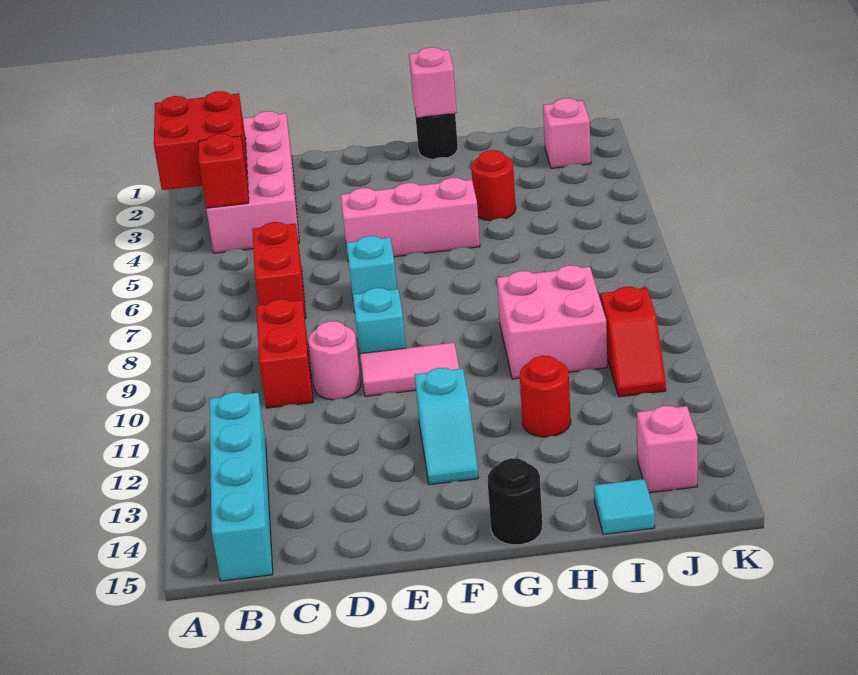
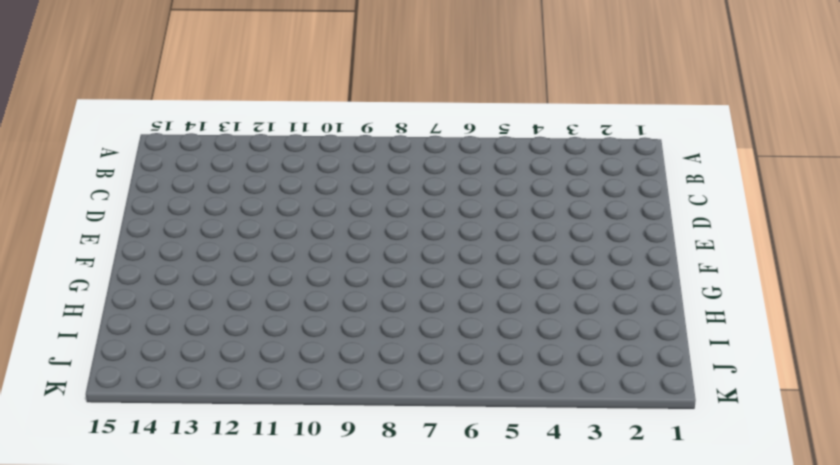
none -> pink brick B1:C4 level 1
none -> cyan brick B12:B15 level 1
none -> red brick C6:C7 level 1

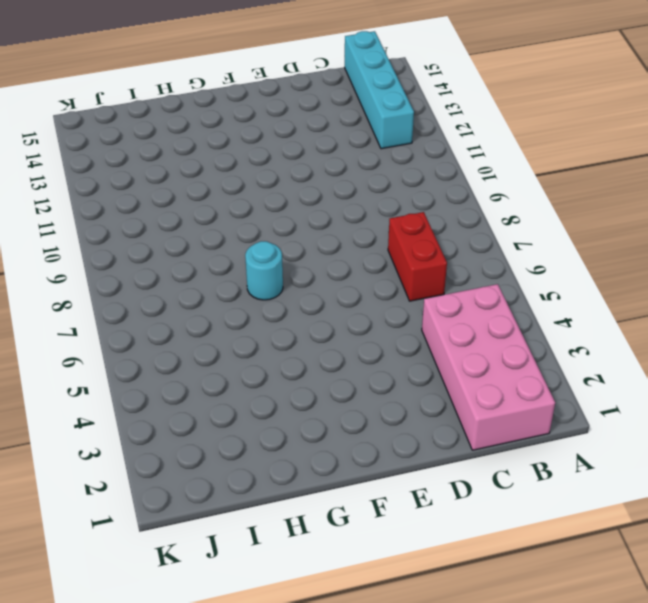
cyan round brick G7 level 1 -> none
none -> red brick C9:C10 level 1
none -> pink round brick D10 level 1
none -> pink brick E5:G5 level 1

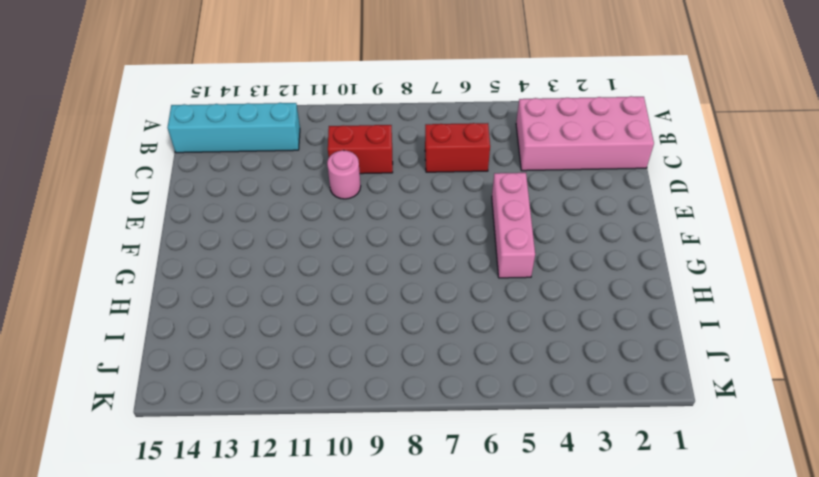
none -> cyan brick E7 level 1
none -> cyan brick E9 level 1
none -> pink tile E10:F10 level 1

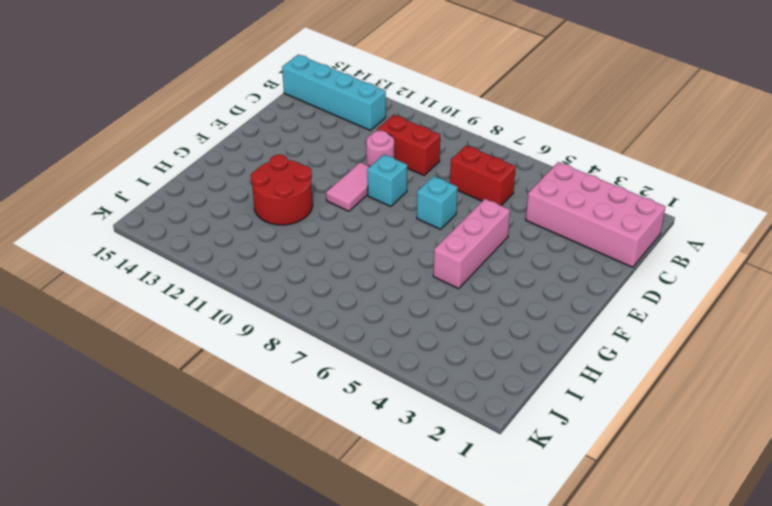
red round brick G11:H12 level 1 -> red round brick H12 level 1
none -> cyan slope F12:F13 level 1 top 12
none -> black round brick G1 level 1
none -> black round brick G15 level 1

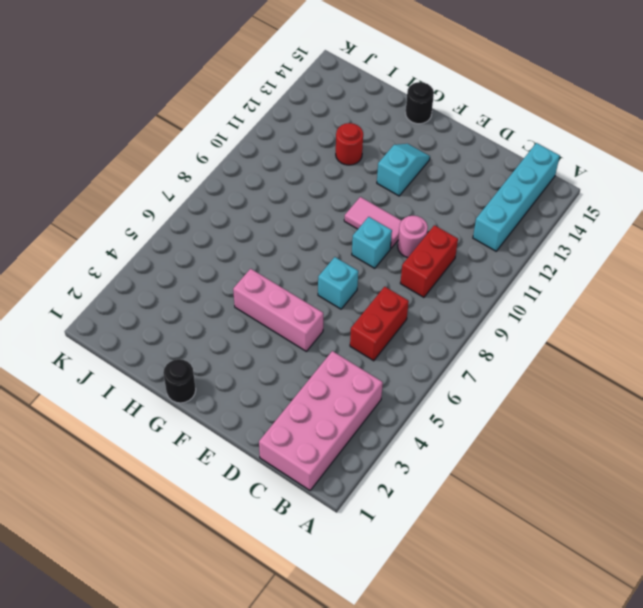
none -> red round brick H4 level 1
none -> pink brick H9:I10 level 1
none -> cyan tile I15 level 1

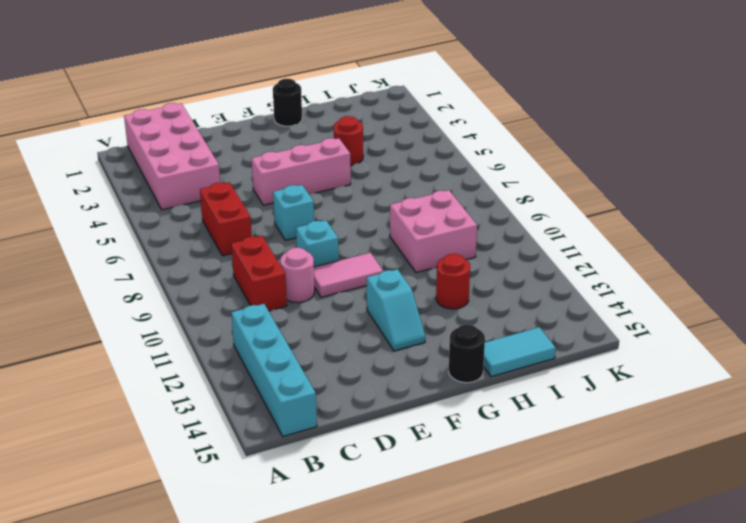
cyan tile H15:I15 level 1 -> cyan tile I15 level 1
none -> pink brick J2 level 1
none -> red slope J10:J11 level 1 top 10
none -> pink brick J14 level 1

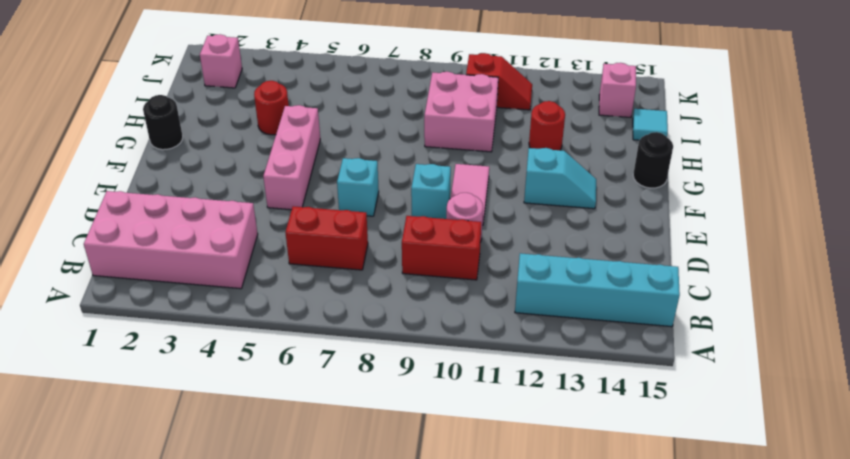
none -> red brick A2:B3 level 2
none -> red brick B4 level 2
none -> pink brick G1 level 2

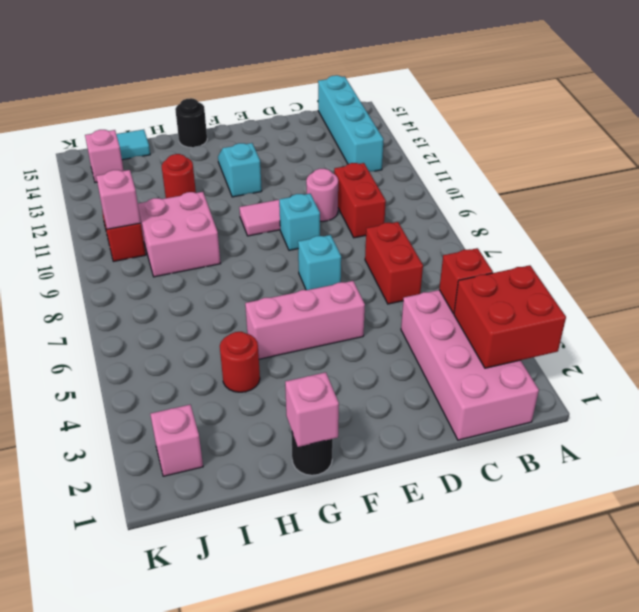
pink brick J10 level 2 -> none

